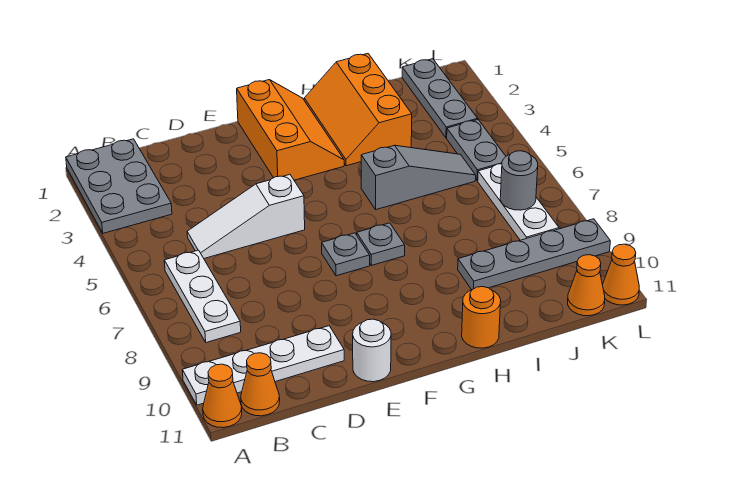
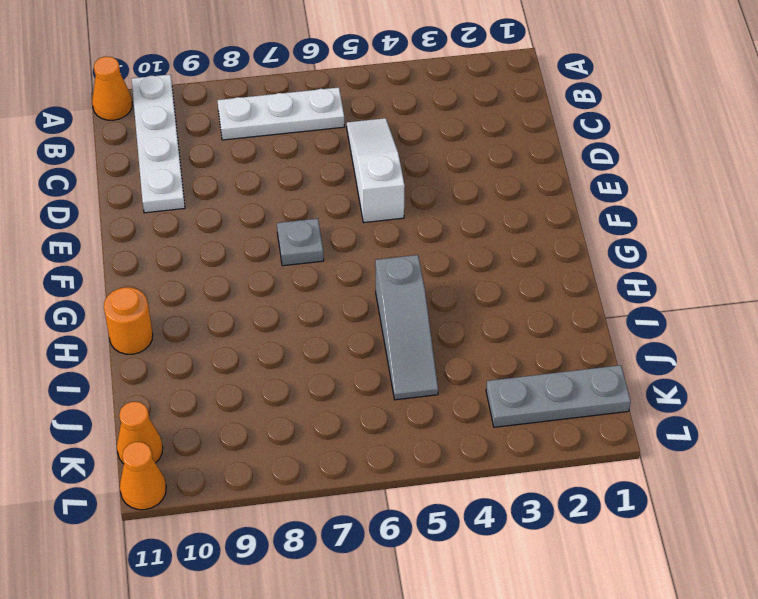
none -> grey plate A1:B3 level 1
none -> orange cone B11 level 1
none -> white round brick E11 level 1

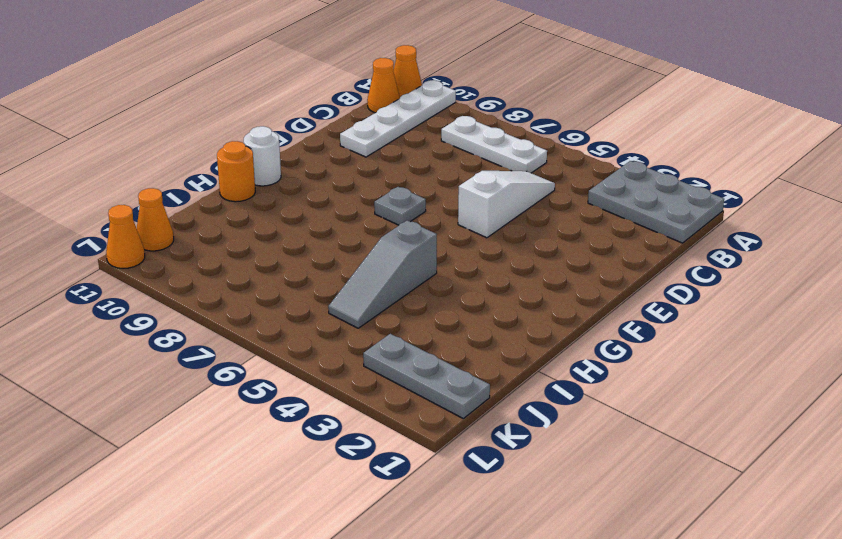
white round brick G11 level 1 -> white round brick E11 level 1
none -> orange slope F1:G3 level 1 top F
none -> grey plate G7 level 1
none -> orange slope H1:I3 level 1 top I

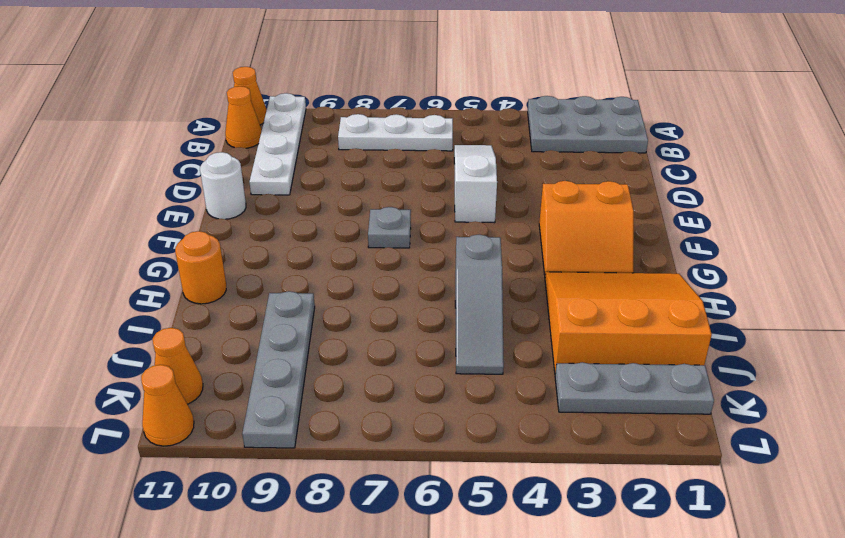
orange slope F2:G3 level 1 top F -> orange slope F1:G3 level 1 top F
orange slope H1:J3 level 1 top J -> orange slope H1:I3 level 1 top I
none -> grey plate G7 level 1
none -> grey plate K4:K5 level 1
none -> white plate K6:K8 level 1

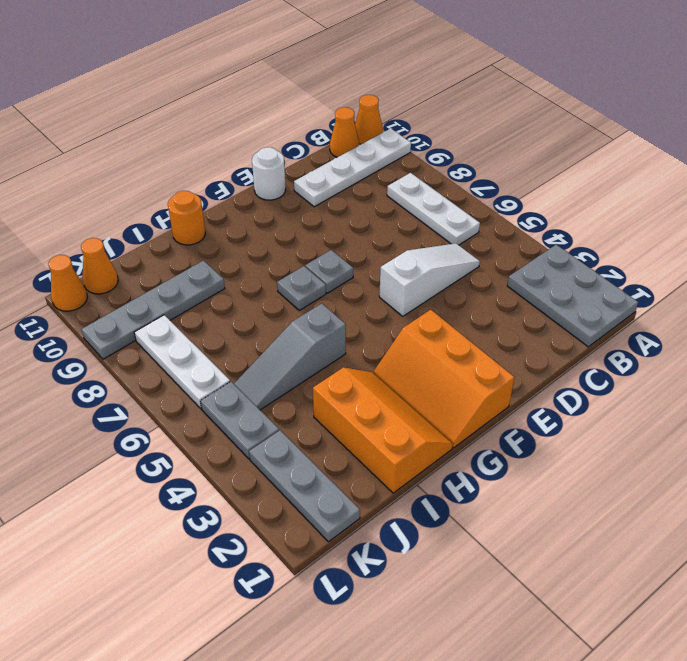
none -> grey round brick K7 level 2

